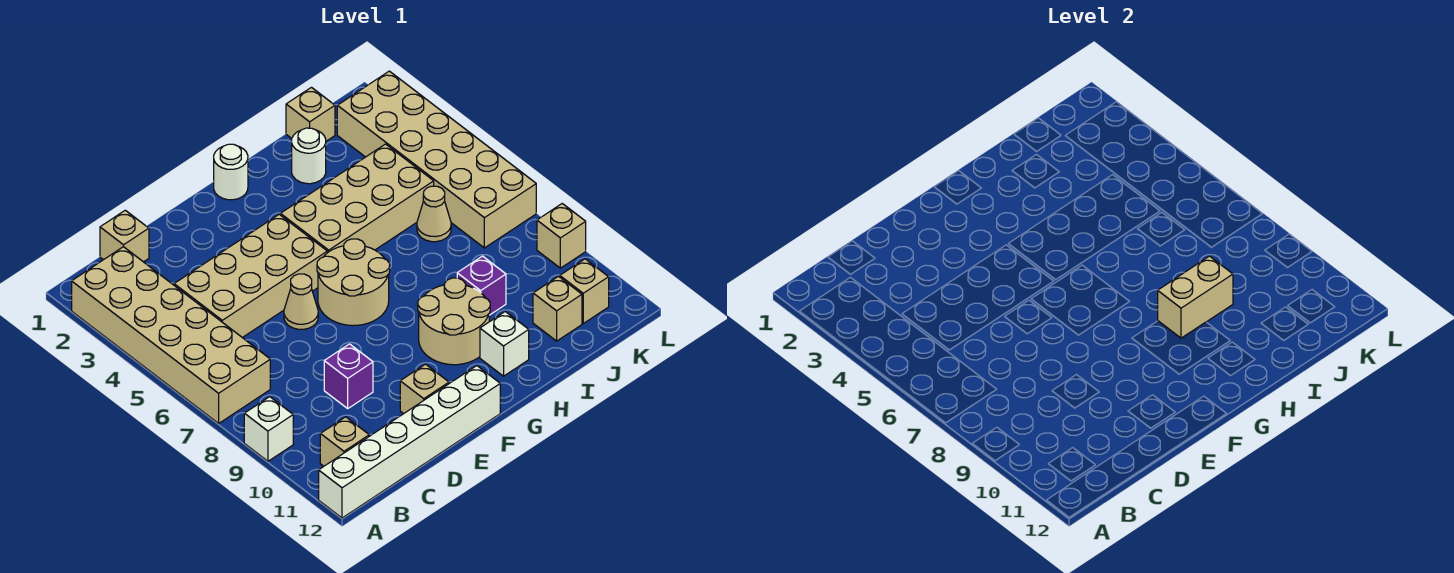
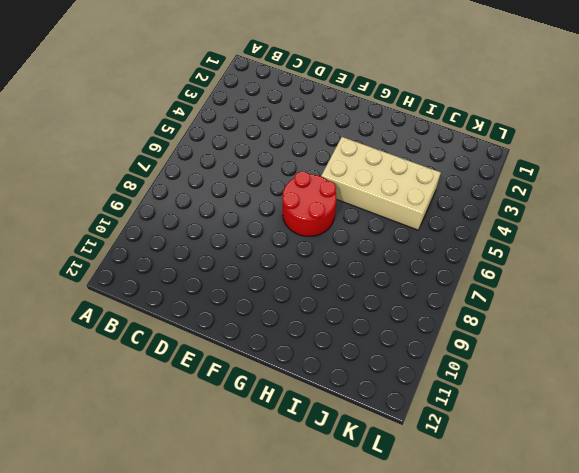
red round brick F6:G7 level 1 -> tan round brick F6:G7 level 1
none -> tan brick A2:B7 level 1
none -> white brick A9 level 1
none -> white brick A12:F12 level 1

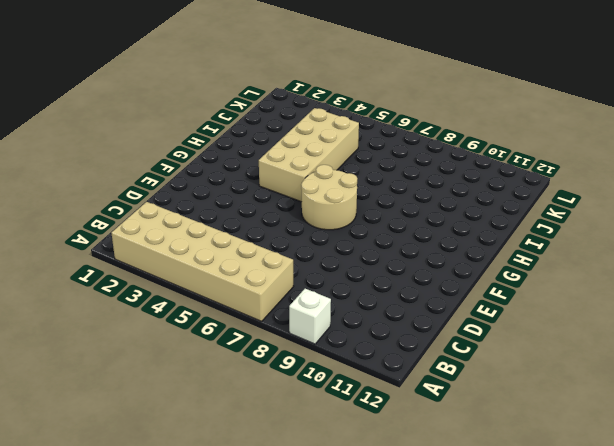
none -> white brick A12:F12 level 1
none -> tan brick B11 level 1
none -> tan brick C1 level 1

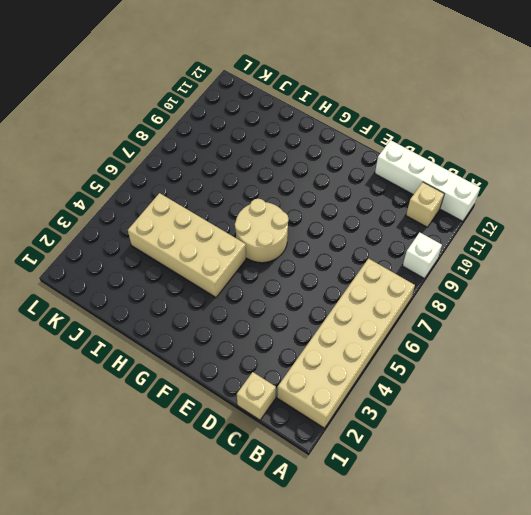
white brick A12:D12 level 1 -> white brick A12:F12 level 1
none -> tan brick C4:F5 level 1
none -> purple brick D9 level 1
none -> tan cone E6 level 1

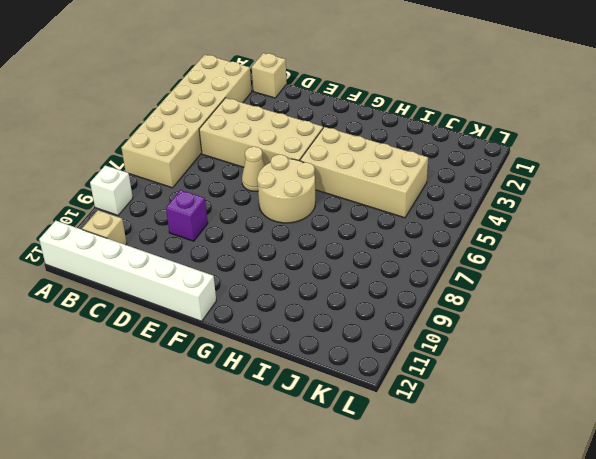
none -> tan brick E11 level 1
none -> white round brick G1 level 1
none -> tan round brick G9:H10 level 1

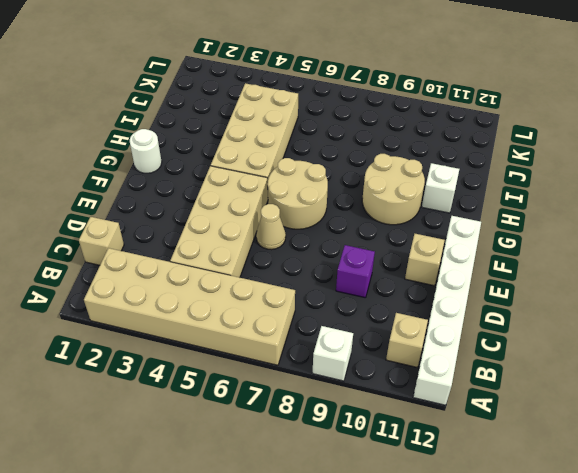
none -> white round brick I2 level 1
none -> purple brick I9 level 1
none -> tan brick J1 level 1

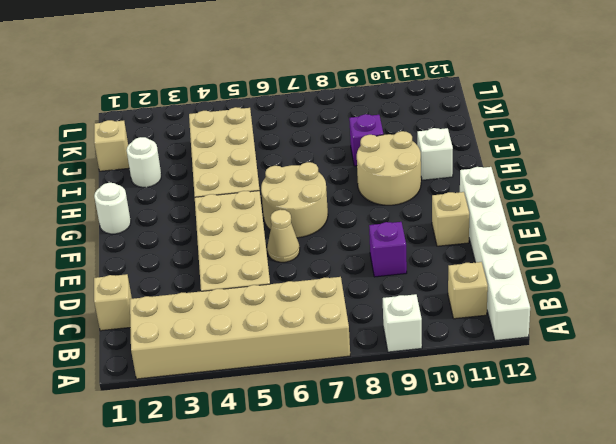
none -> tan cone J6 level 1
none -> tan brick J11 level 1
none -> tan brick K2:L7 level 1

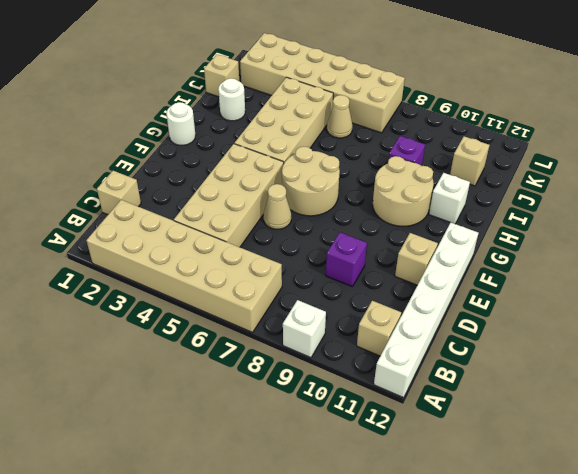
none -> tan brick K11 level 1
none -> tan brick L9 level 1
none -> tan brick H9:I9 level 2

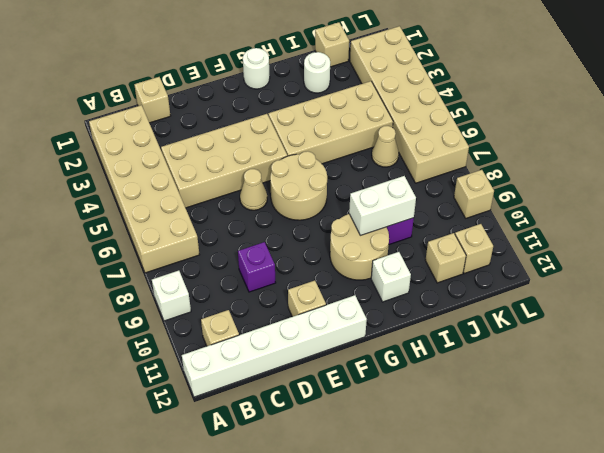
white brick H9:I9 level 2 -> tan brick H9:I9 level 2

